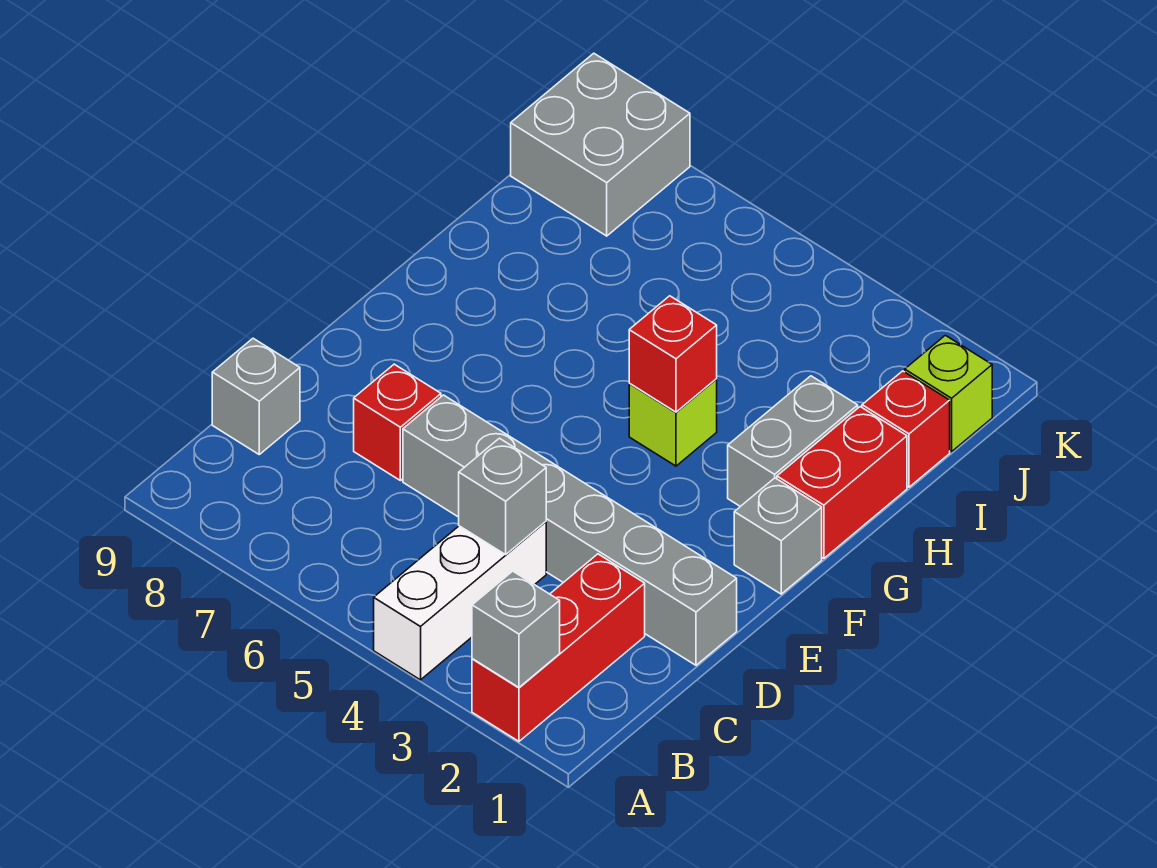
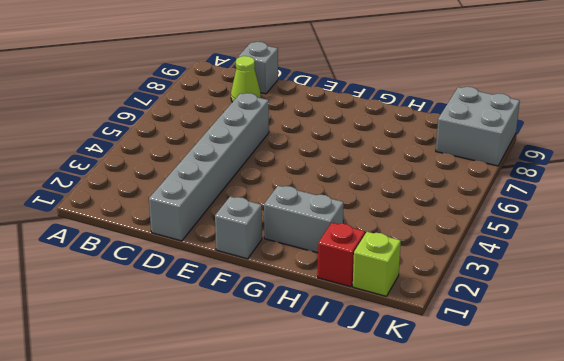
lime cone C8 level 1 -> none
none -> red brick A2:C2 level 1
none -> white brick A4:C4 level 1
none -> red brick D7 level 1

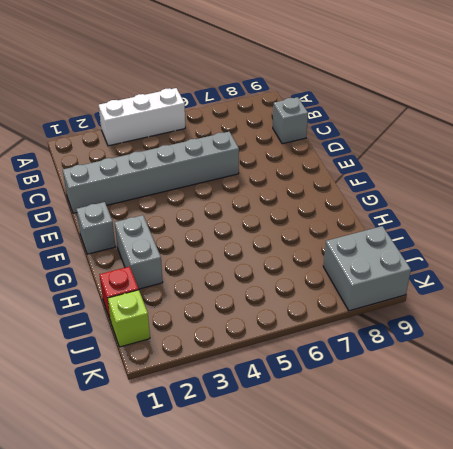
white brick A3:A5 level 1 -> white brick A4:C4 level 1
none -> red brick A2:C2 level 1
none -> red brick D7 level 1
none -> red brick G1:H1 level 1

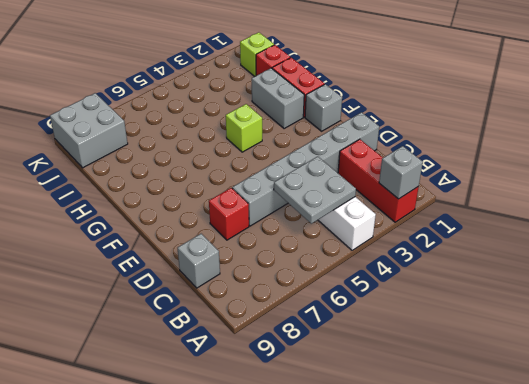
grey plate B4:C5 level 2 -> grey brick C4 level 2
none -> red brick G4 level 2

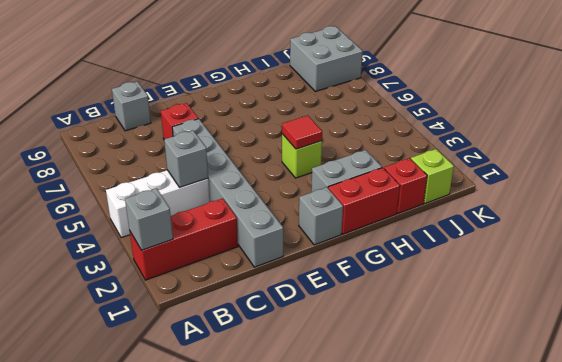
red tile G4 level 2 -> red brick G4 level 2

